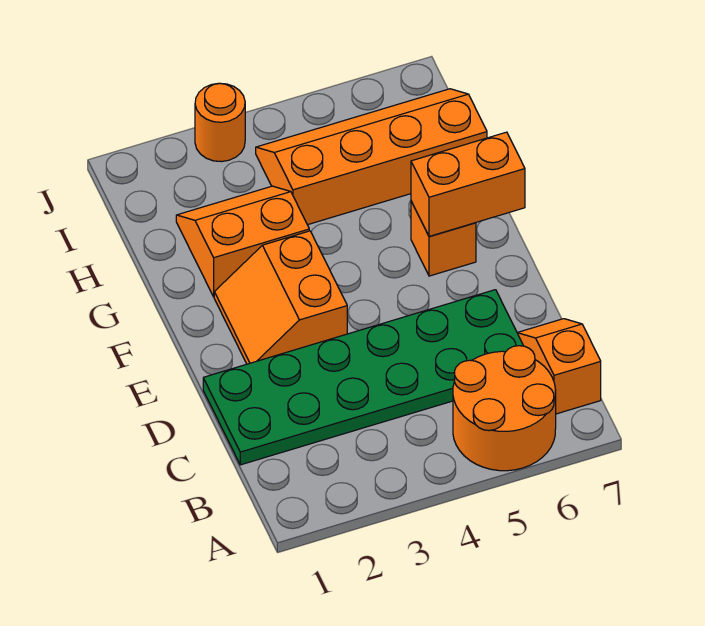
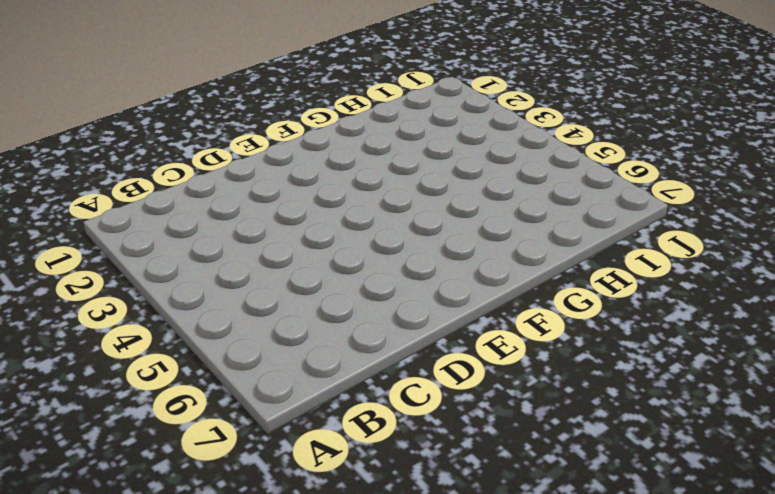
none -> orange round brick A5:B6 level 1
none -> orange slope B7:C7 level 1 top B

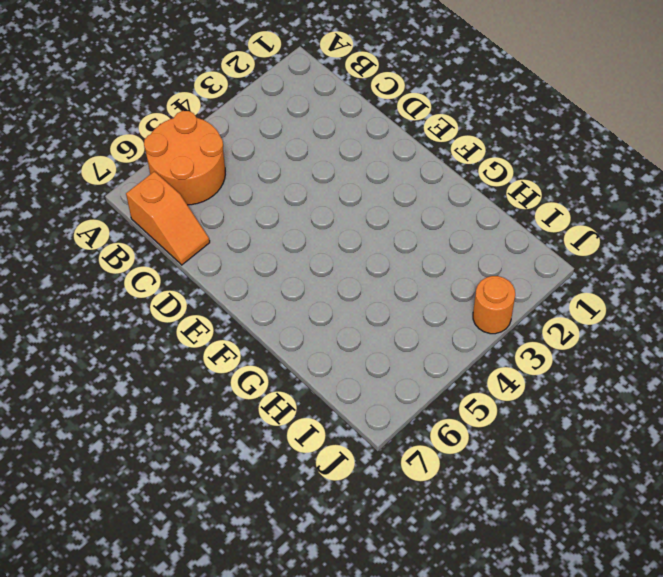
none -> green plate C1:D6 level 1
none -> orange slope E2:F3 level 1 top 3

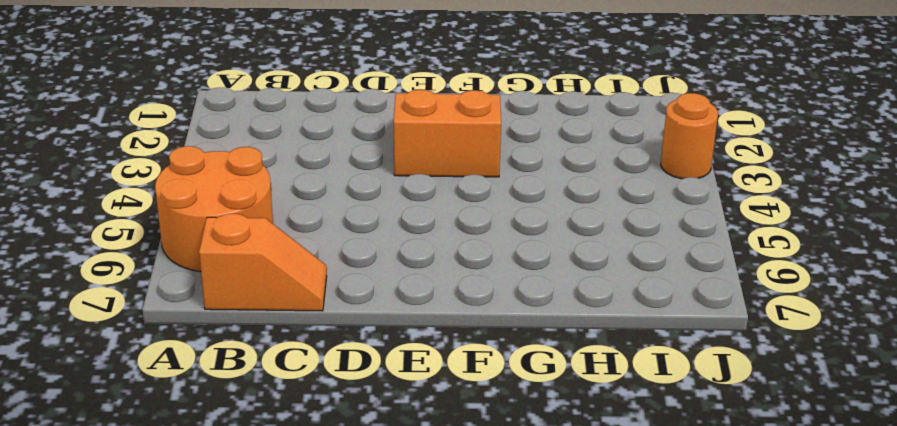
none -> green plate C1:D6 level 1
none -> orange brick F6 level 1

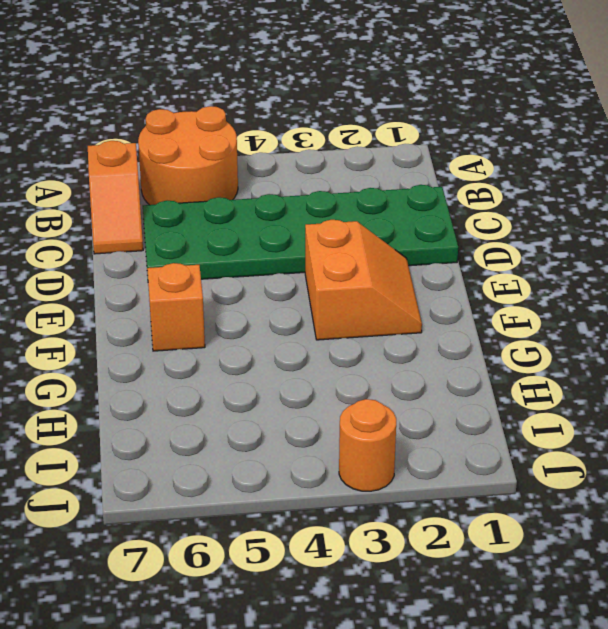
none -> orange slope G2:H3 level 1 top G
none -> orange slope H4:I7 level 1 top H

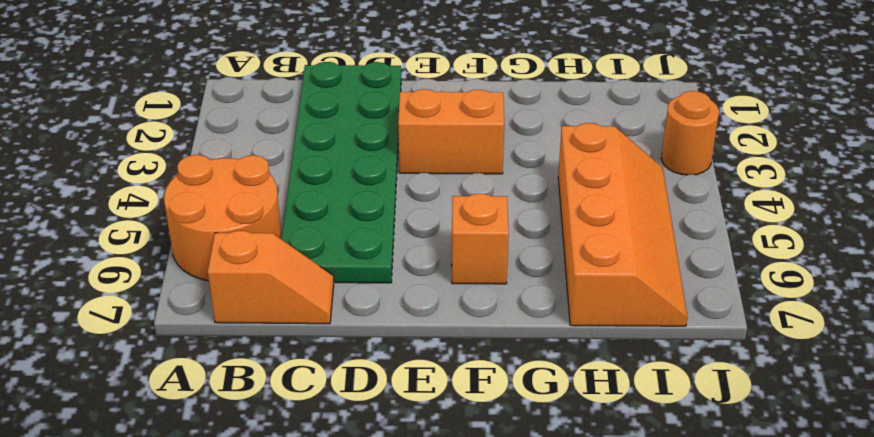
none -> orange slope G2:H3 level 1 top G
none -> orange brick F6:F7 level 2

